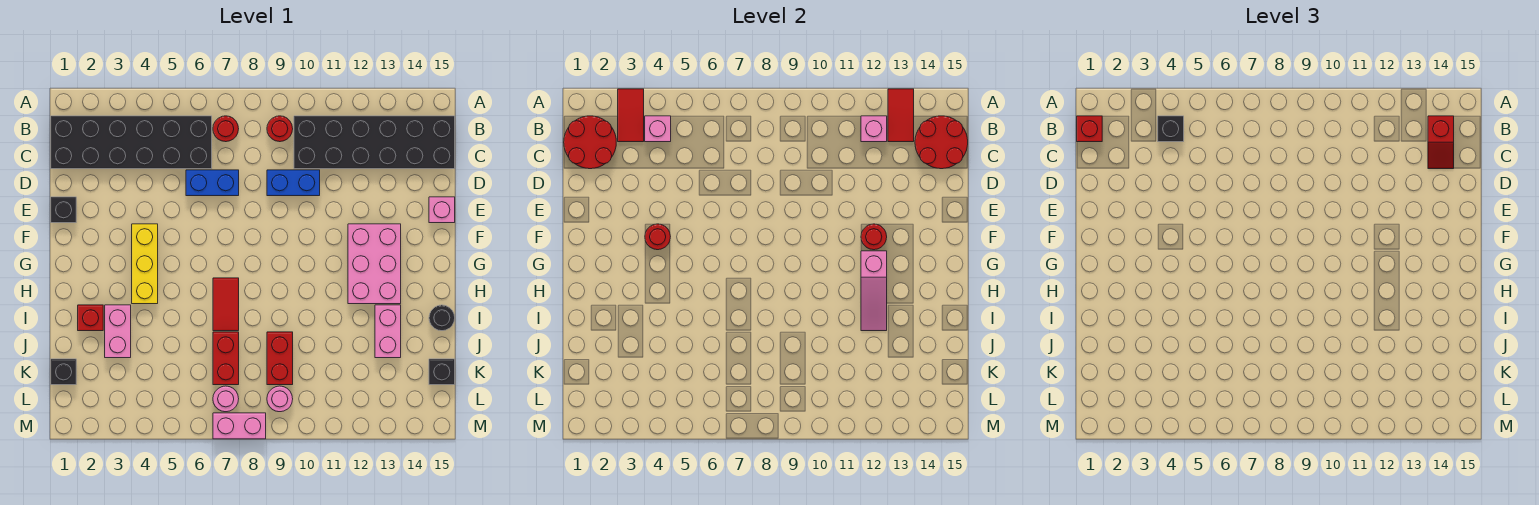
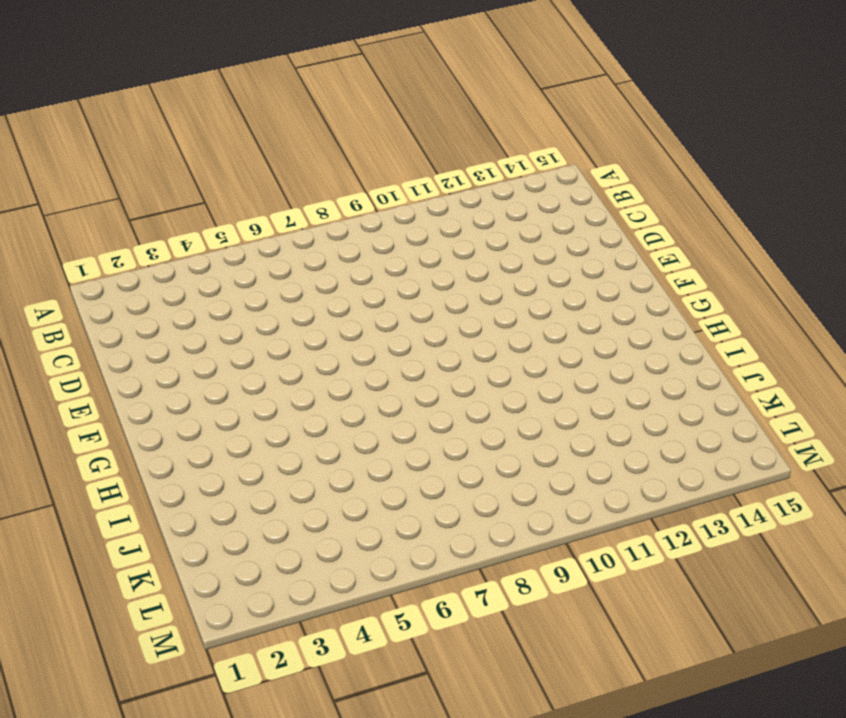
none -> black brick B1:C6 level 1
none -> red round brick B7 level 1
none -> red round brick B9 level 1
none -> black brick B10:C15 level 1

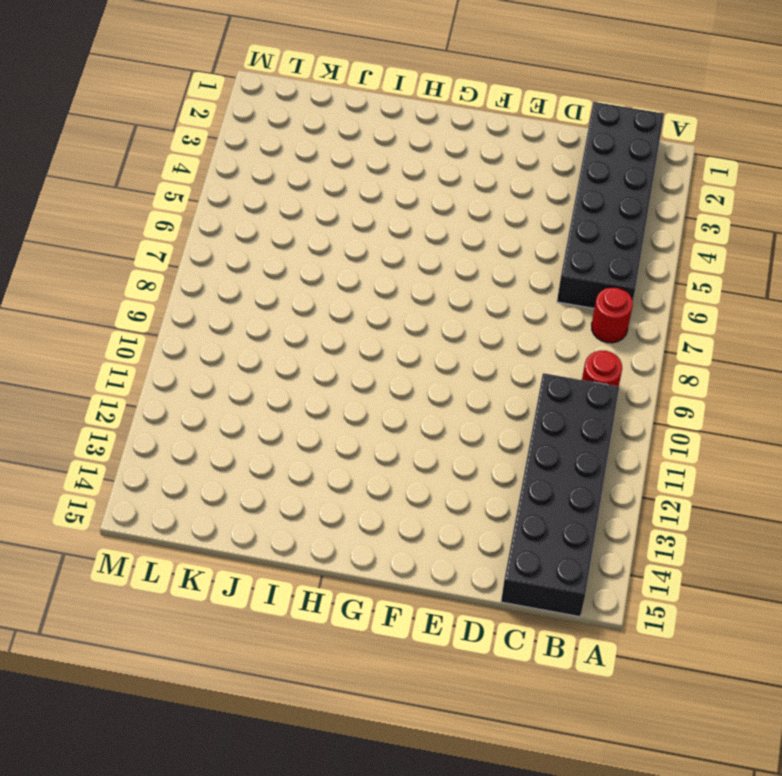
none -> blue brick D6:D7 level 1
none -> blue brick D9:D10 level 1
none -> black brick E1 level 1
none -> pink brick E15 level 1

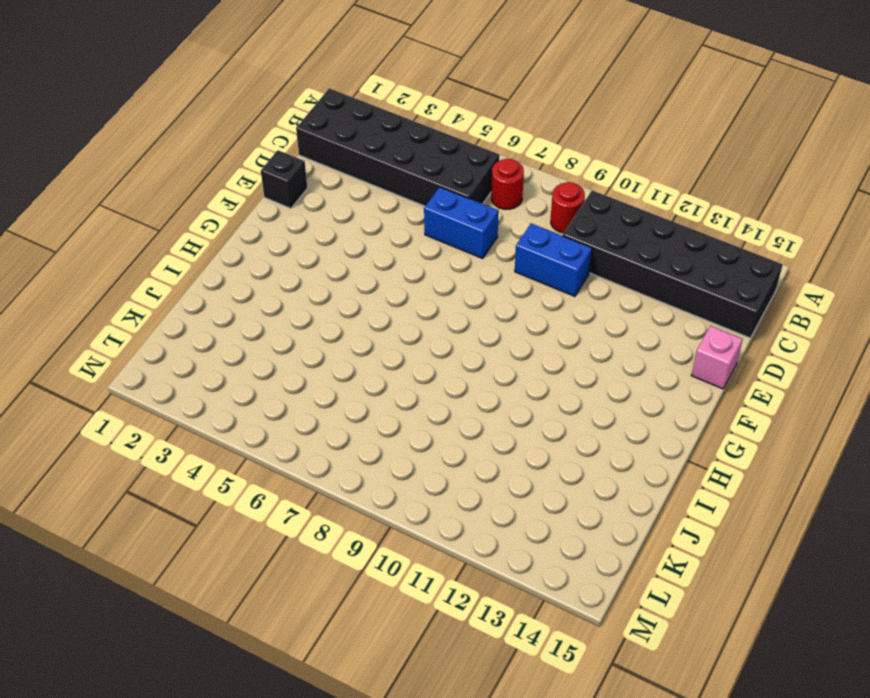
none -> yellow brick F4:H4 level 1
none -> pink brick F12:H13 level 1
none -> red tile H7:I7 level 1
none -> red brick I2 level 1

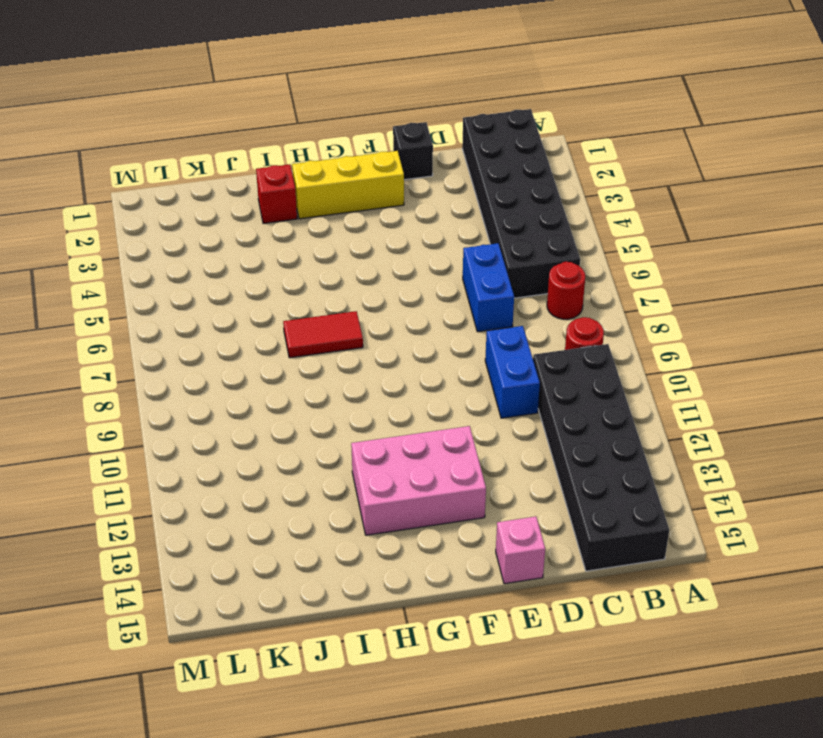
yellow brick F2:H2 level 1 -> yellow brick F4:H4 level 1
none -> pink brick I3:J3 level 1
none -> pink brick I13:J13 level 1
none -> black round brick I15 level 1
none -> red brick J7:K7 level 1

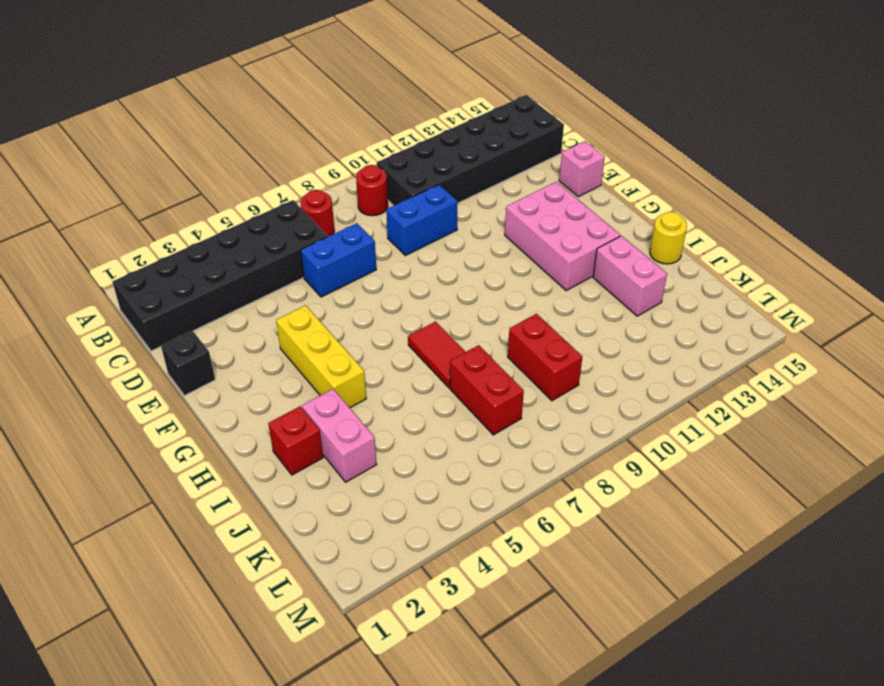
yellow round brick I15 level 1 -> black round brick I15 level 1
none -> black brick K1 level 1
none -> black brick K15 level 1
none -> pink round brick L7 level 1
none -> pink round brick L9 level 1

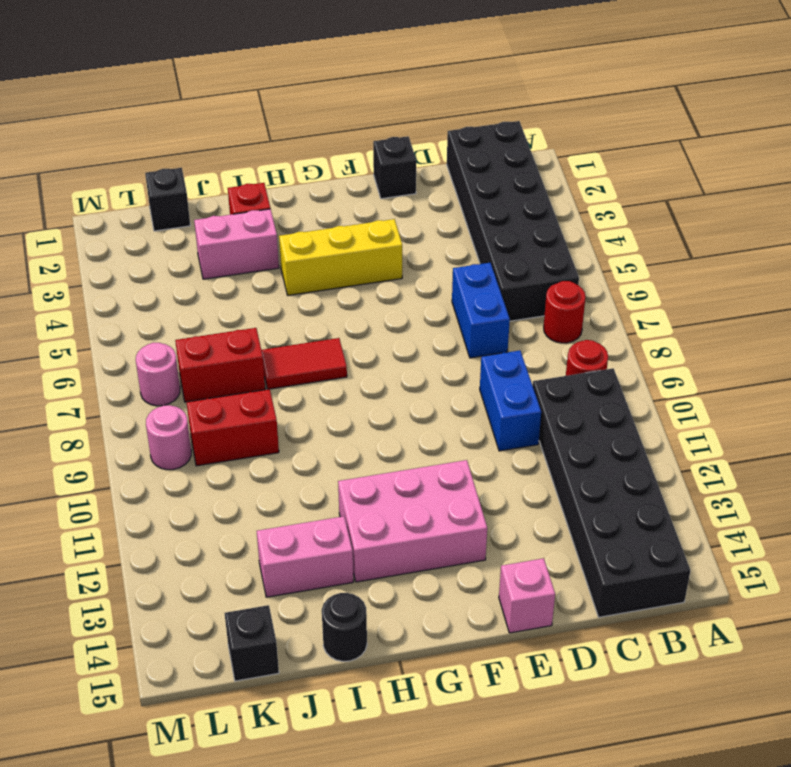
none -> pink brick M7:M8 level 1
none -> red tile A3:B3 level 2
none -> red tile A13:B13 level 2
none -> red round brick B1:C2 level 2

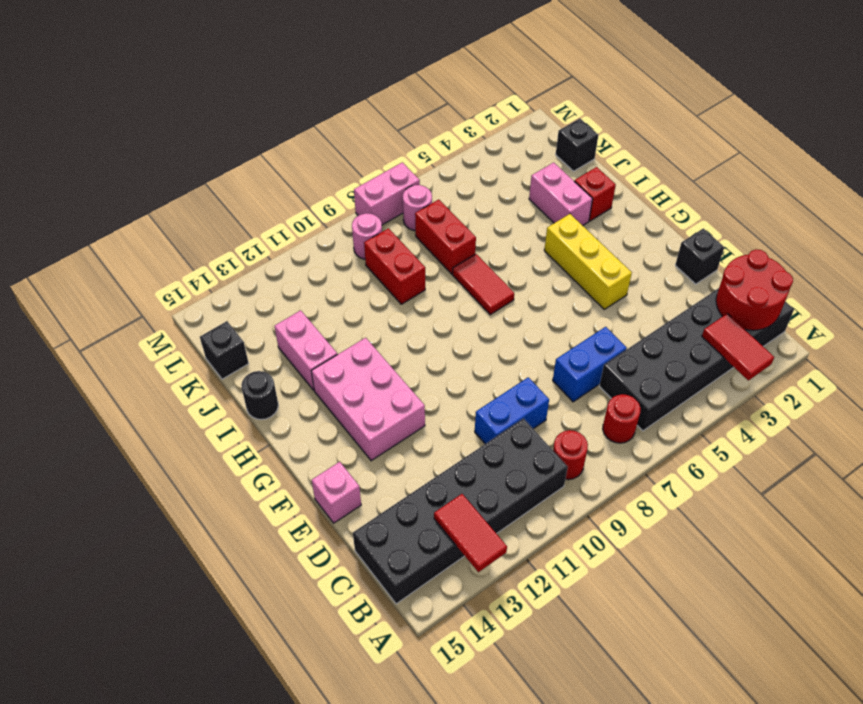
none -> pink brick B4 level 2
none -> pink brick B12 level 2
none -> red round brick B14:C15 level 2
none -> red round brick F4 level 2

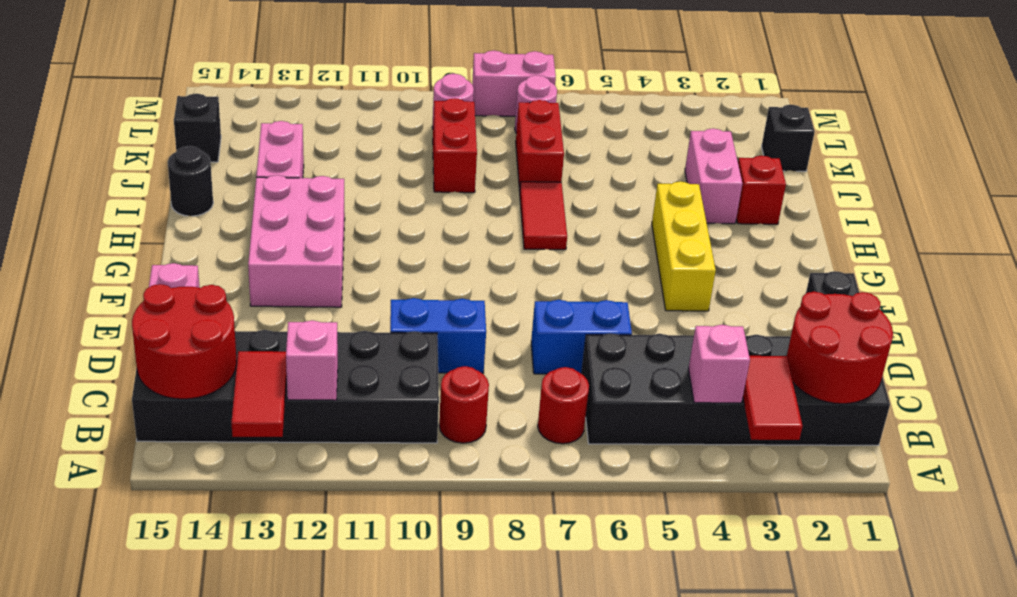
none -> red round brick F4 level 2
none -> red round brick F12 level 2
none -> pink slope G12:I12 level 2 top G
none -> red brick B1 level 3

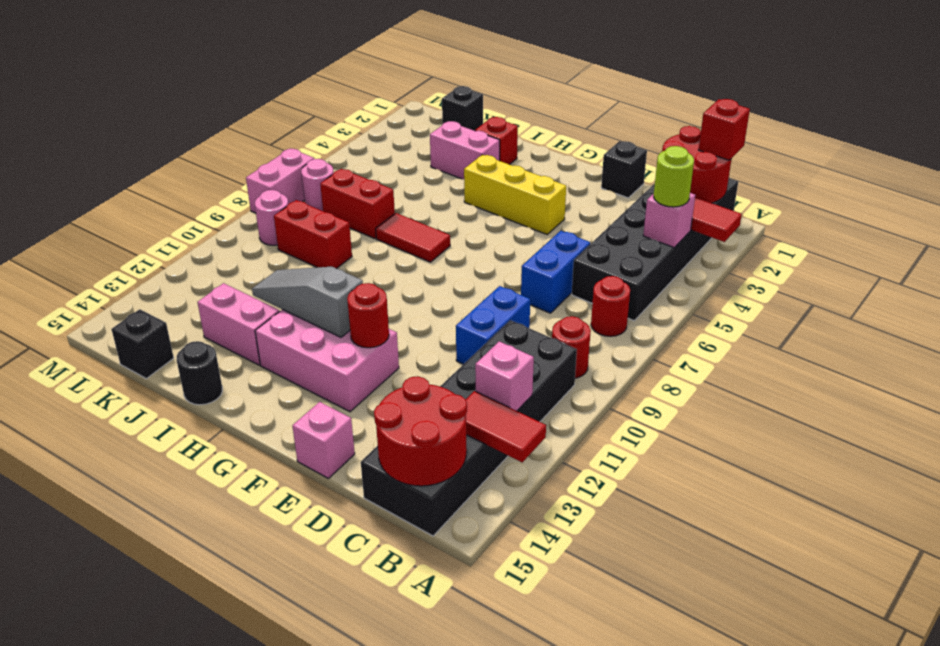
lime round brick B4 level 3 -> black brick B4 level 3
grey slope G12:I12 level 2 top G -> pink slope G12:I12 level 2 top G
none -> red round brick F4 level 2
none -> red slope B14:C14 level 3 top B

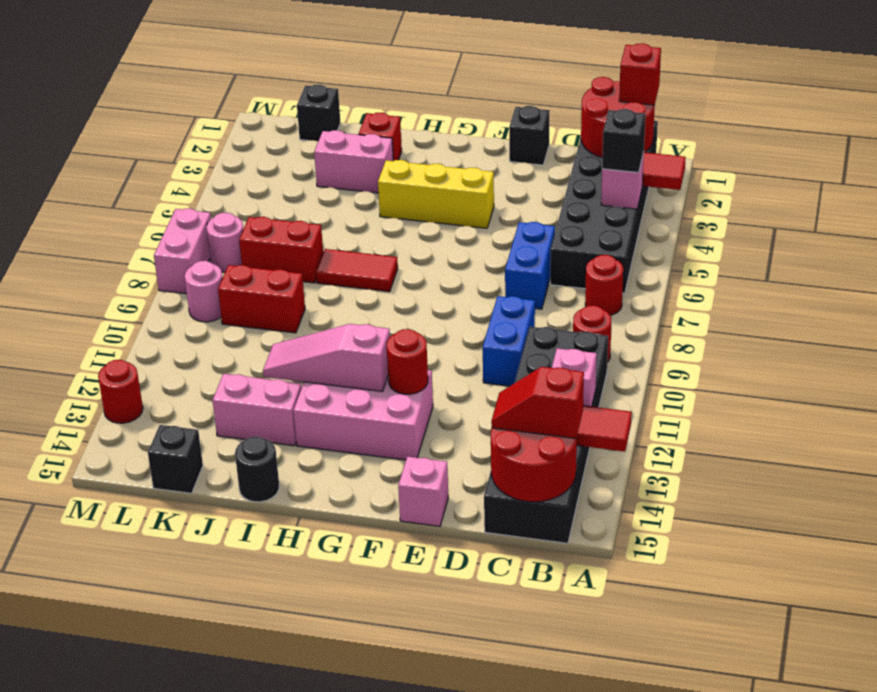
red round brick M13 level 1 -> red round brick F4 level 2

